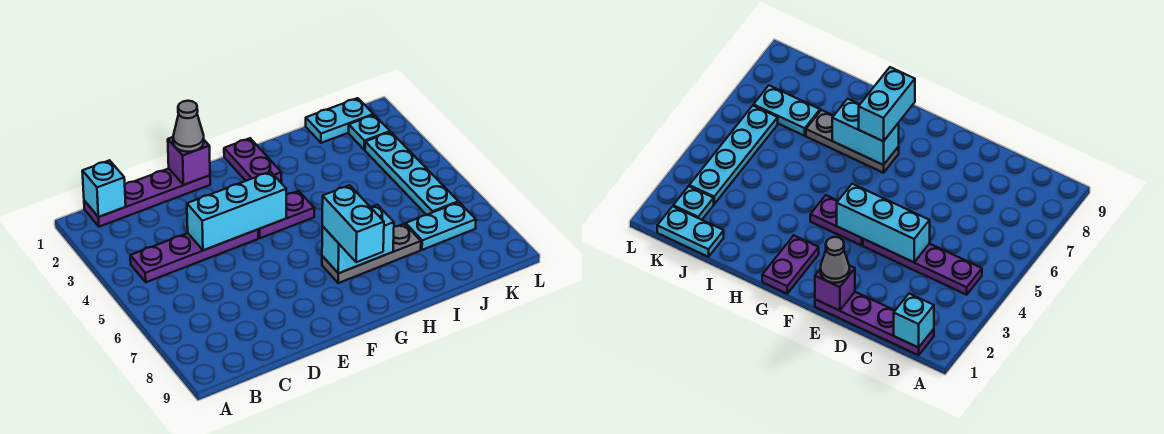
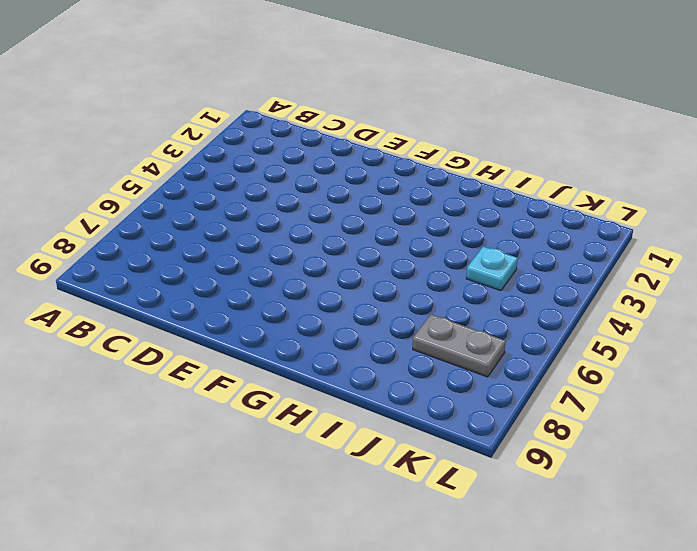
cyan plate J4 level 1 -> cyan plate K2 level 1
grey plate J7:K7 level 1 -> cyan plate J7:K7 level 1
none -> purple plate B1:E1 level 1
none -> purple plate B4:E4 level 1
none -> purple plate F4:G4 level 1

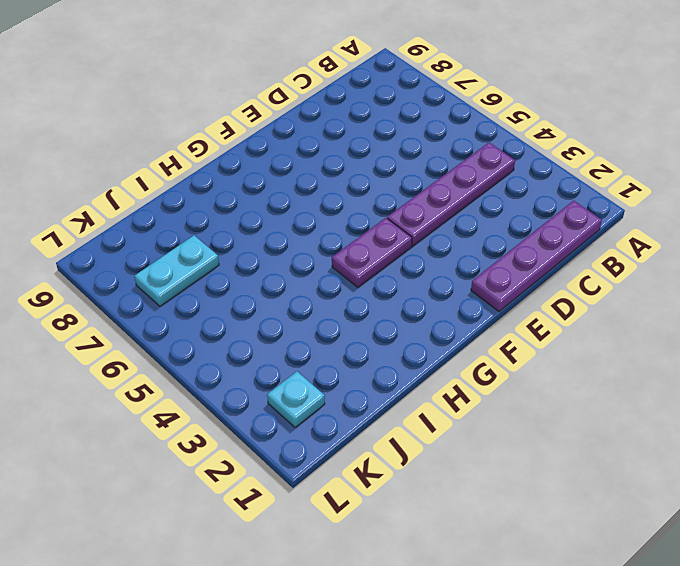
none -> purple plate G1:G2 level 1
none -> grey plate G7:I7 level 1
none -> cyan plate J1:K1 level 1

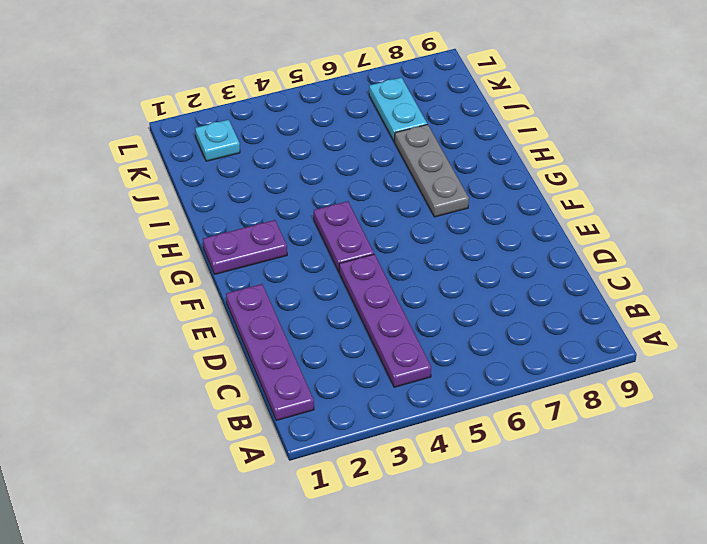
none -> cyan plate J1:K1 level 1
none -> cyan plate K3:K6 level 1
none -> cyan brick B1 level 2

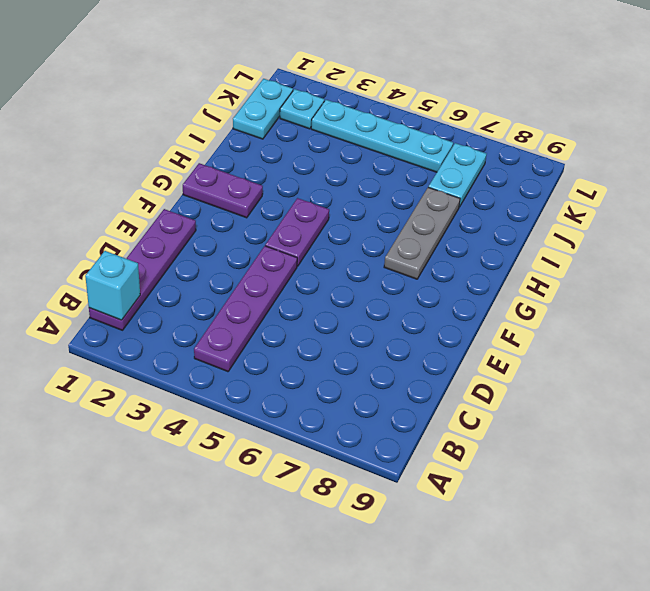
none -> cyan brick D4:F4 level 2
none -> purple brick E1 level 2
none -> cyan brick G7:H7 level 2

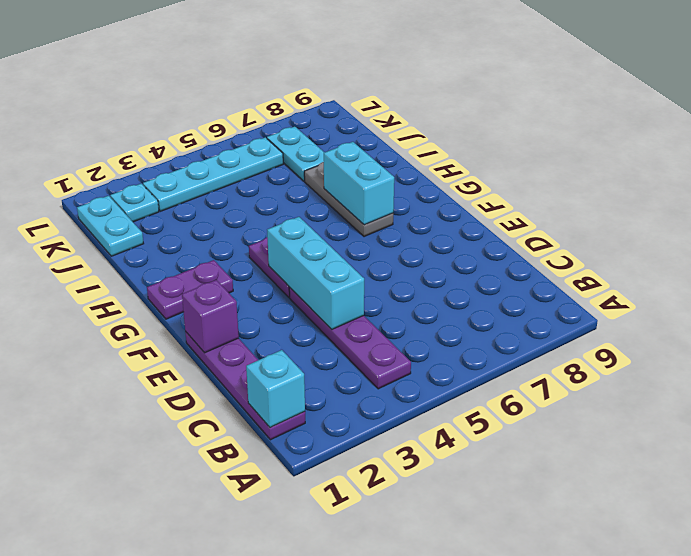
none -> grey cone E1 level 3
none -> cyan brick G7:G8 level 3

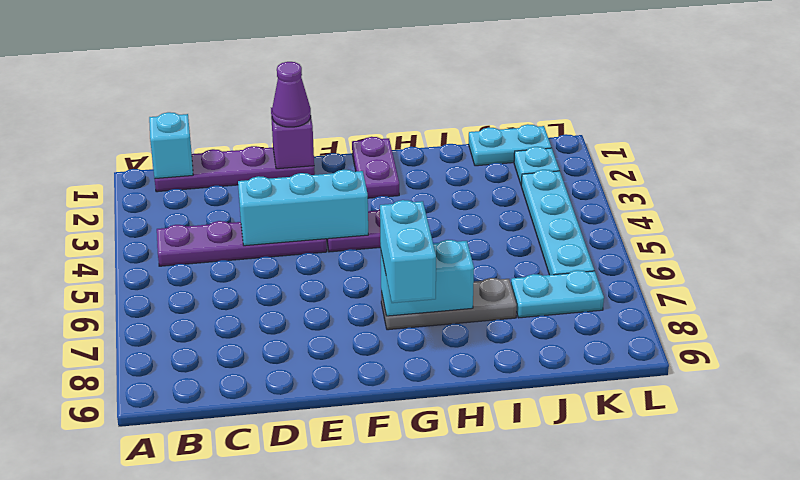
purple cone E1 level 3 -> grey cone E1 level 3

